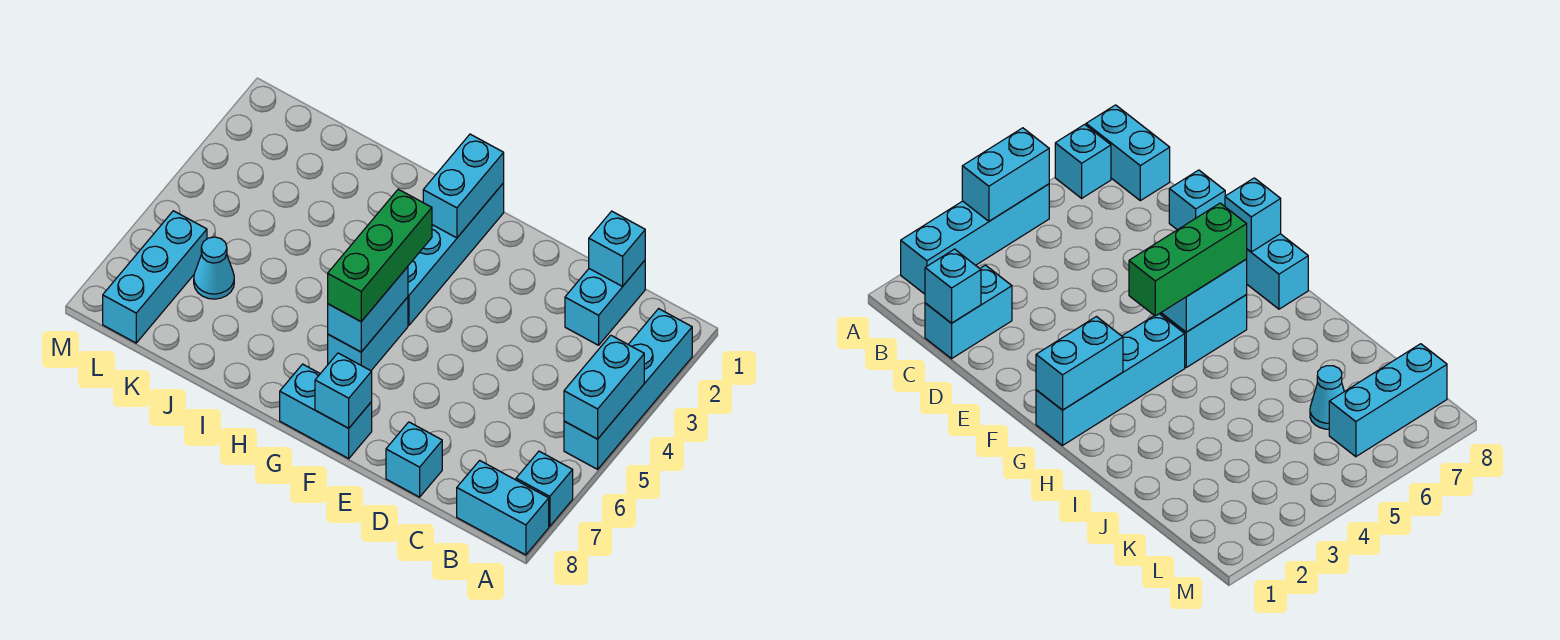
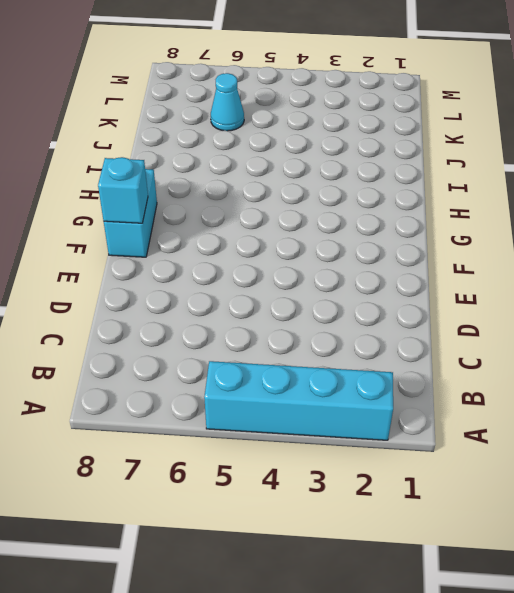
none -> cyan brick A7 level 1
none -> cyan brick A8:B8 level 1
none -> cyan brick C1:C2 level 1

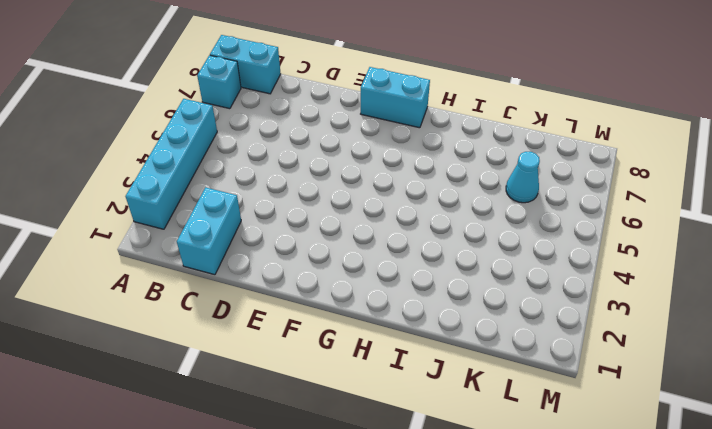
none -> cyan brick D8 level 1
none -> cyan brick G1:G4 level 1
none -> cyan brick G5:G6 level 1

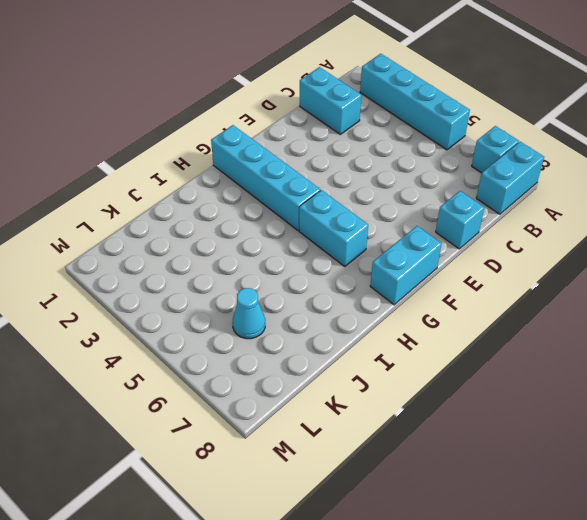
none -> cyan brick L6:L8 level 1
none -> cyan brick A4:A5 level 2
none -> cyan brick C1 level 2

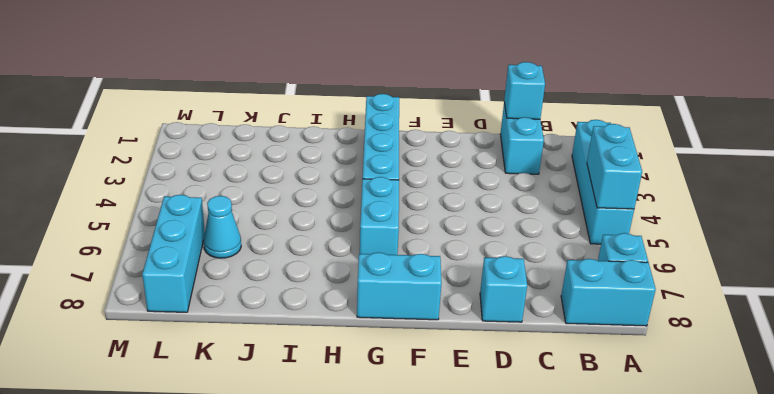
none -> cyan brick F8 level 2
none -> cyan brick G1:G2 level 2
none -> cyan brick G5:G6 level 2

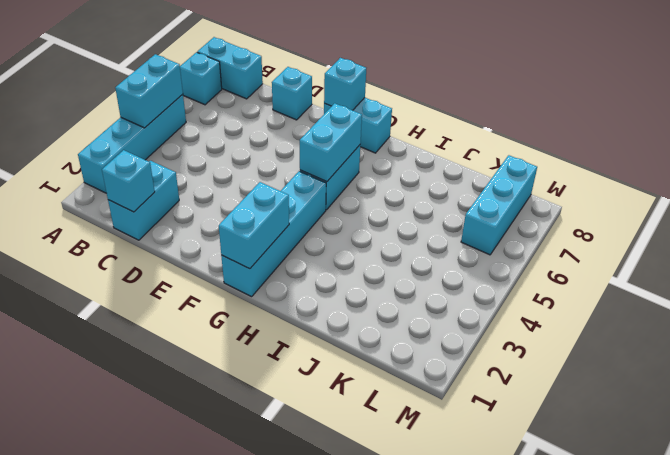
none -> cyan cone K6 level 1
none -> green brick G4:G6 level 3

